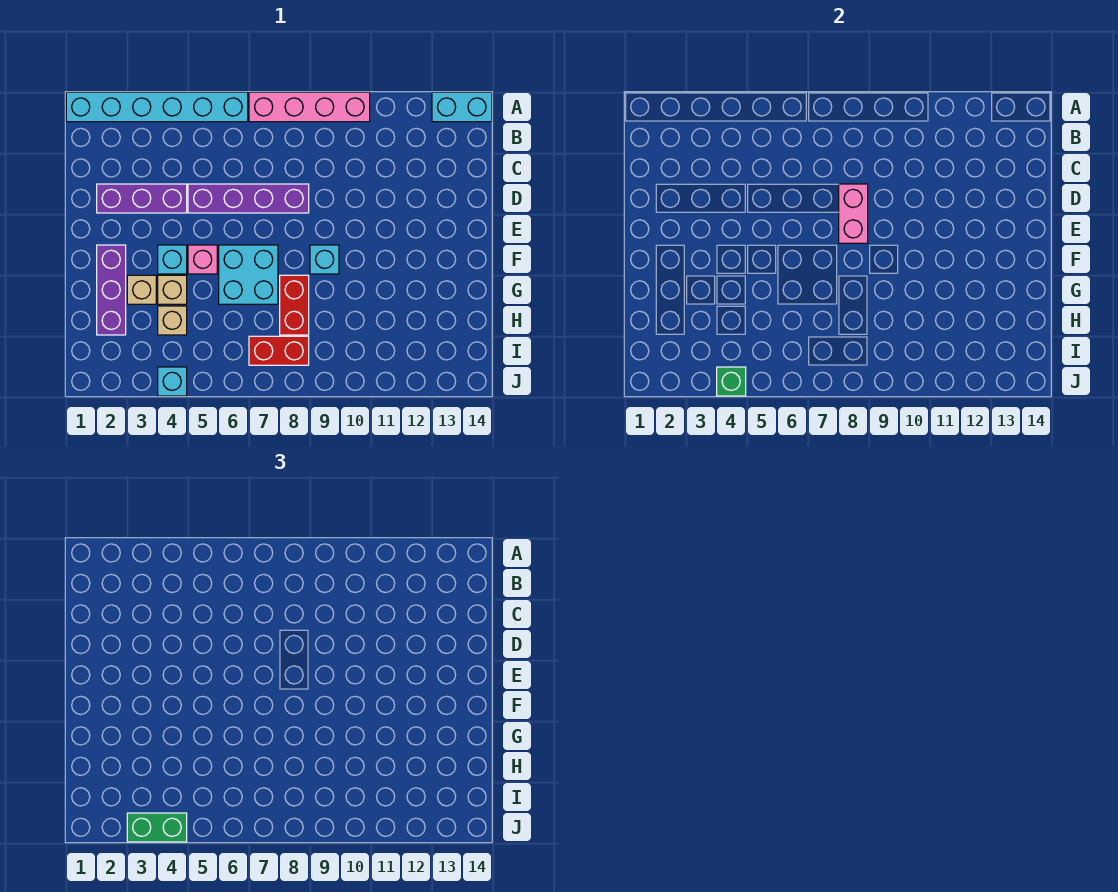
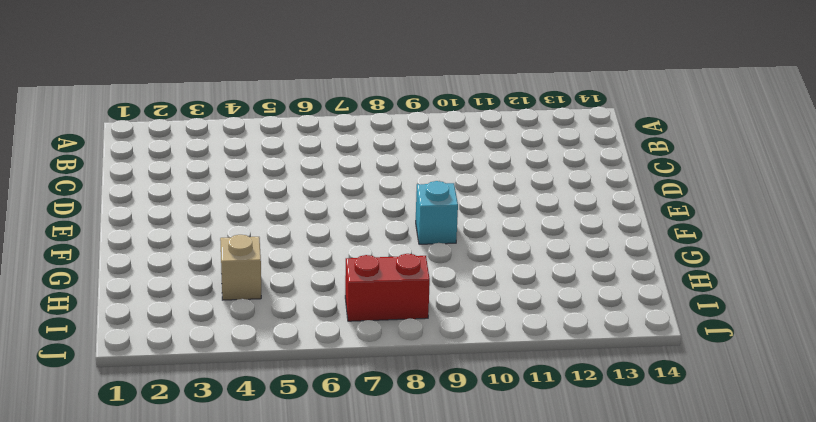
none -> cyan brick A1:A6 level 1
none -> pink brick A7:A10 level 1
none -> cyan brick A13:A14 level 1

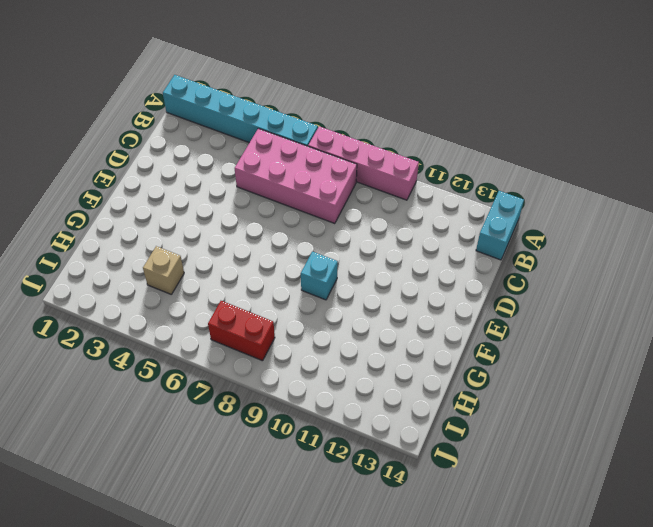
cyan brick A14:B14 level 1 -> cyan brick A13:A14 level 1
pink brick B5:C8 level 1 -> none
none -> purple brick D2:D4 level 1
none -> purple brick D5:D8 level 1
none -> purple brick F2:H2 level 1

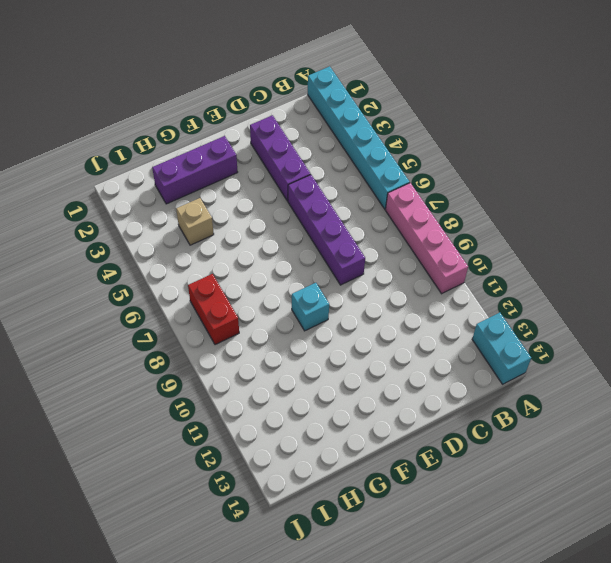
none -> cyan brick F4 level 1
none -> pink brick F5 level 1
none -> cyan brick F6:G7 level 1

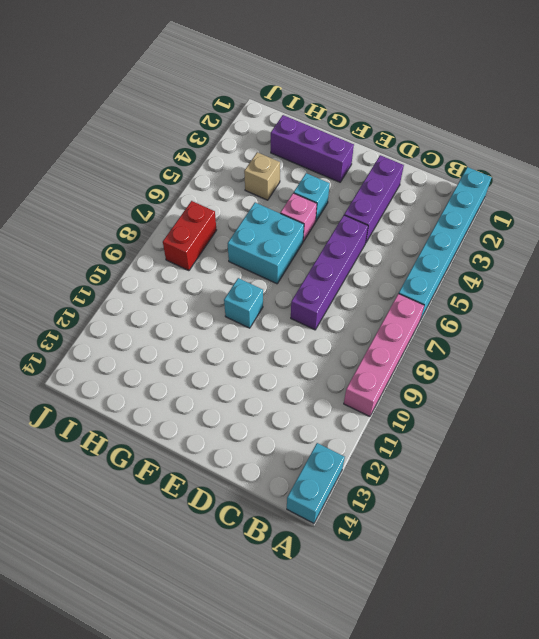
none -> tan brick G3 level 1
none -> tan brick G4 level 1
none -> red brick G8:H8 level 1

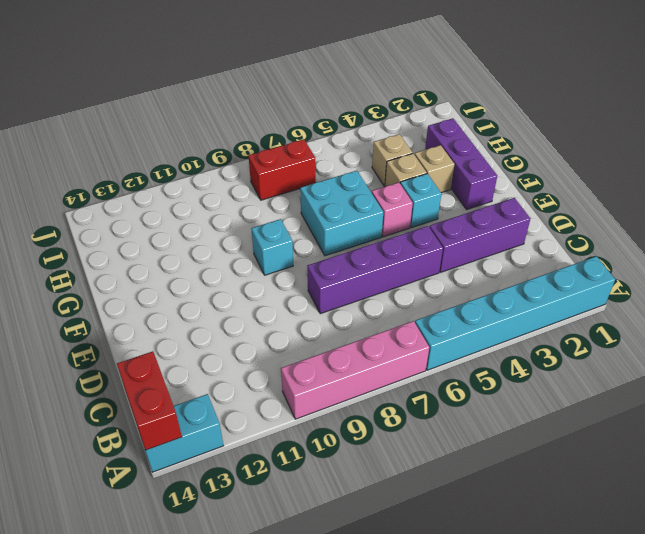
red brick A14:B14 level 2 -> red brick G8:H8 level 1
none -> cyan brick J4 level 1
none -> pink brick D8:E8 level 2
none -> green brick J4 level 2

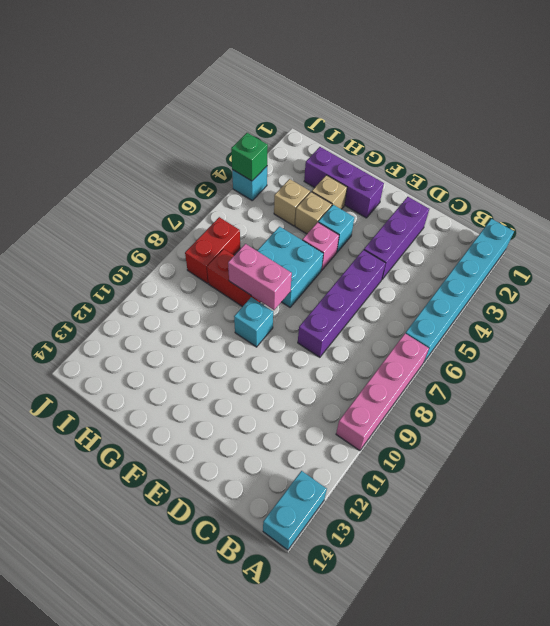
pink brick F8:G8 level 2 -> pink brick D8:E8 level 2
none -> green brick J3:J4 level 3

